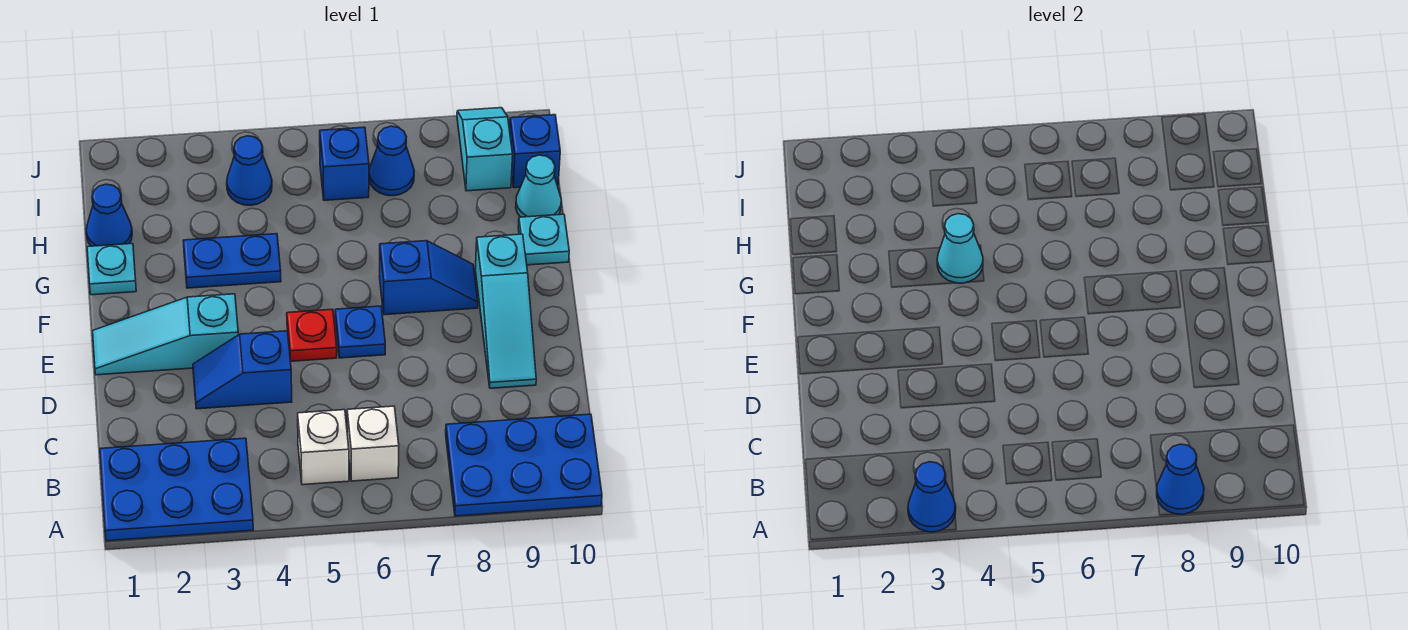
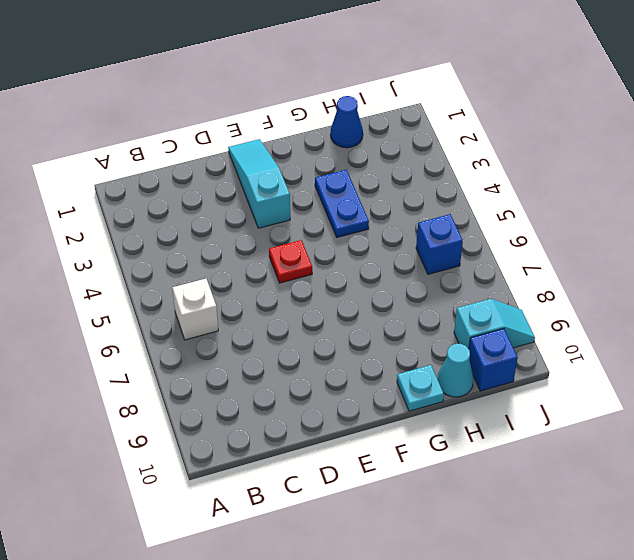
none -> blue plate A1:B3 level 1
none -> blue plate A8:B10 level 1
none -> white brick B5 level 1

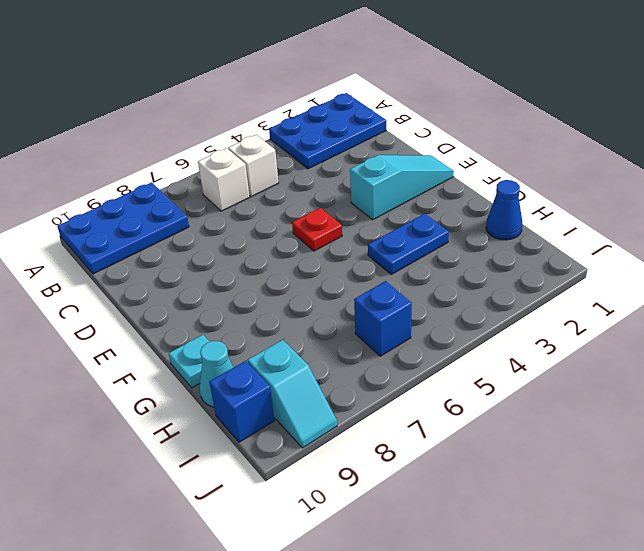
none -> blue slope D3:D4 level 1 top 4
none -> cyan slope D9:F9 level 1 top F
none -> blue plate E6 level 1

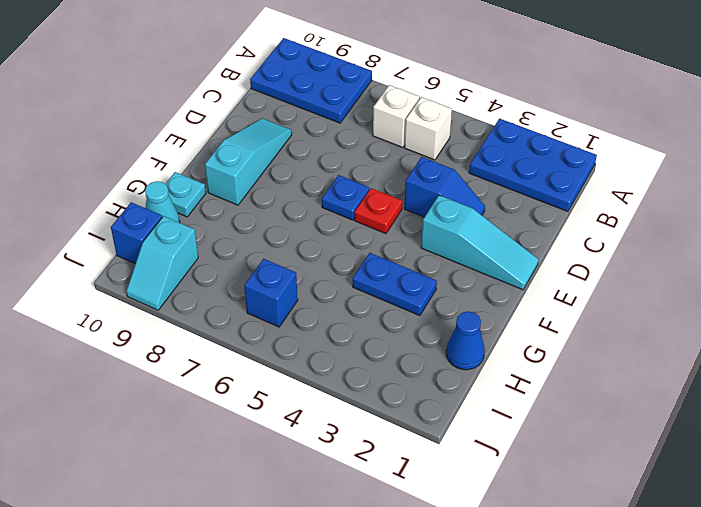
none -> blue slope F7:F8 level 1 top 7
none -> cyan plate G1 level 1
none -> blue cone I4 level 1

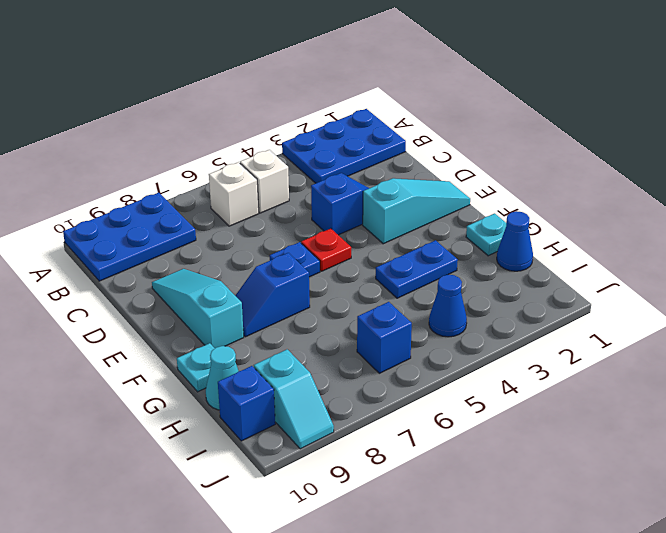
none -> blue cone I7 level 1
none -> blue cone A3 level 2
none -> blue cone A8 level 2

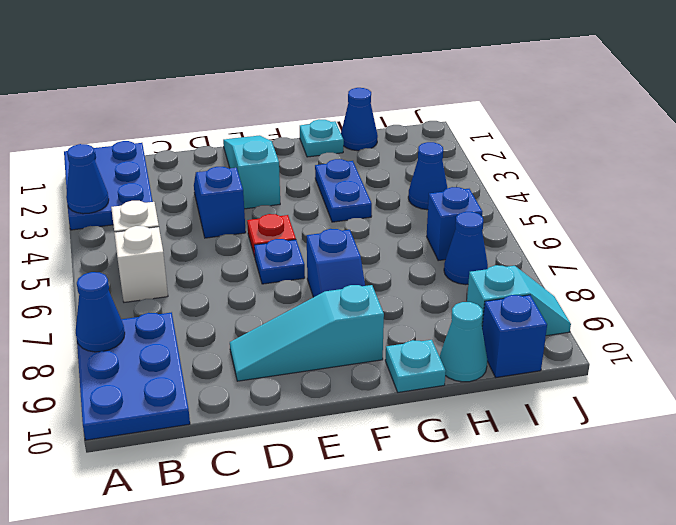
none -> cyan cone G4 level 2

